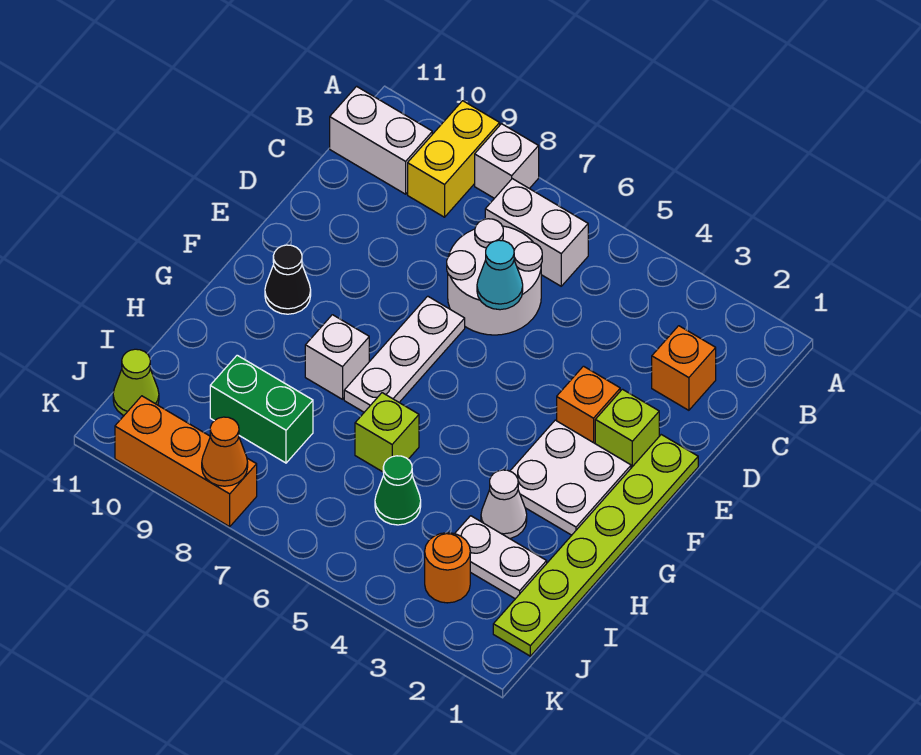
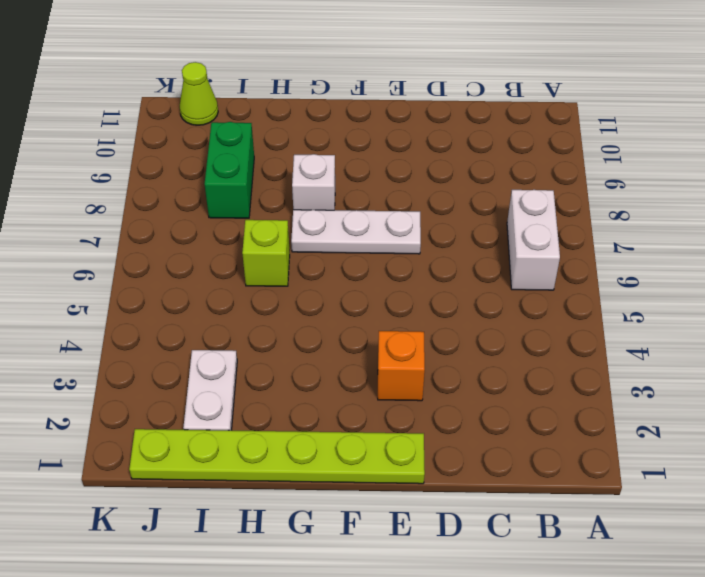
none -> white brick A8 level 1
none -> yellow brick A9:B9 level 1
none -> white brick B10:B11 level 1

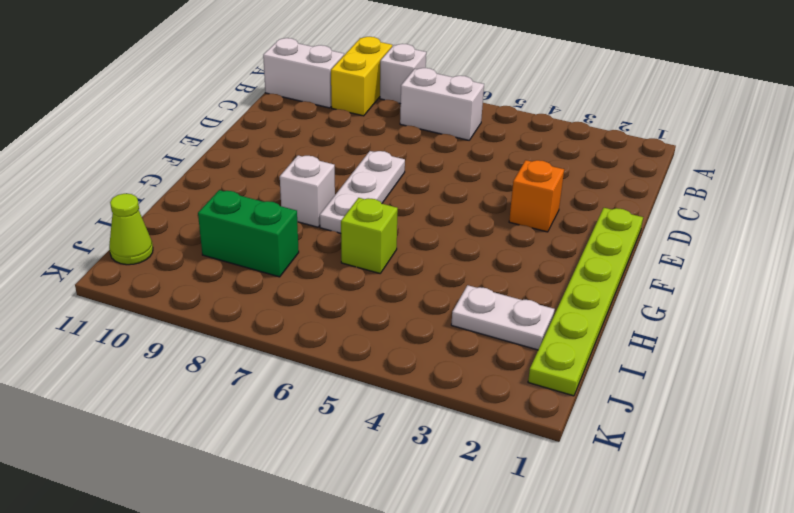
none -> orange brick C2 level 1
none -> white round brick C6:D7 level 1
none -> lime brick E2 level 1

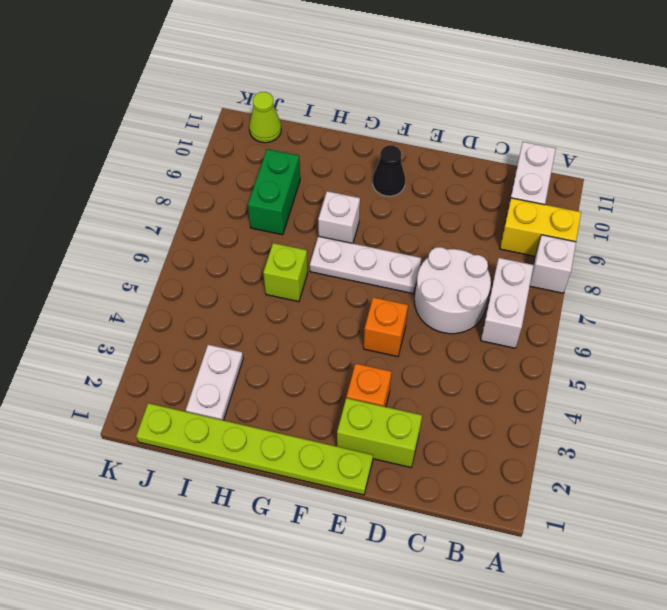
lime brick D2:E2 level 1 -> lime brick E2 level 1
orange brick E5 level 1 -> orange brick C2 level 1
none -> white plate F2:G3 level 1
none -> white cone H3 level 1
none -> green cone I5 level 1

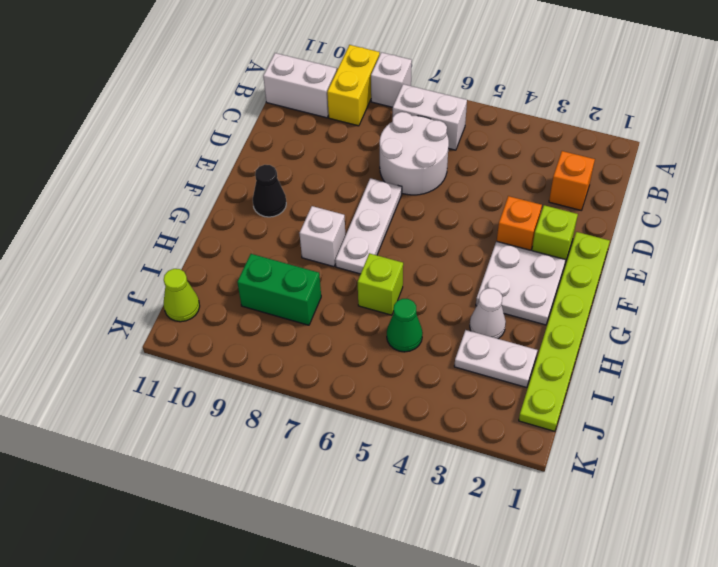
none -> orange round brick J3 level 1
none -> orange brick K8:K10 level 1
none -> cyan cone D6 level 2

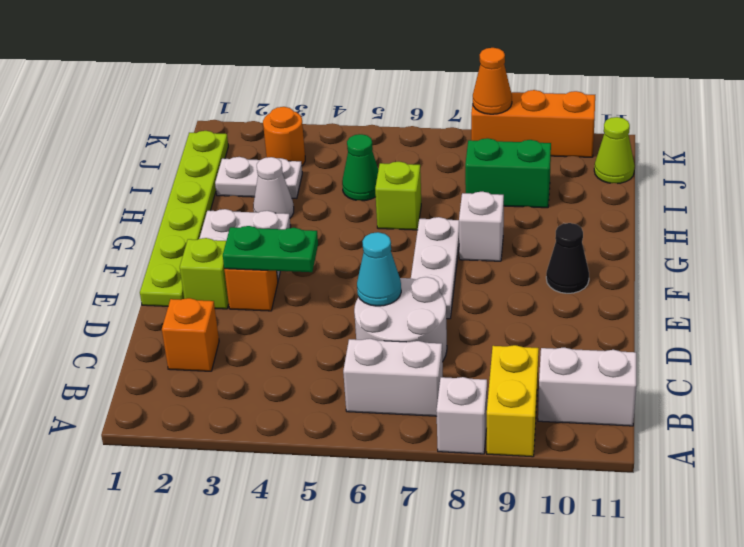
green plate E3:E4 level 2 -> none

